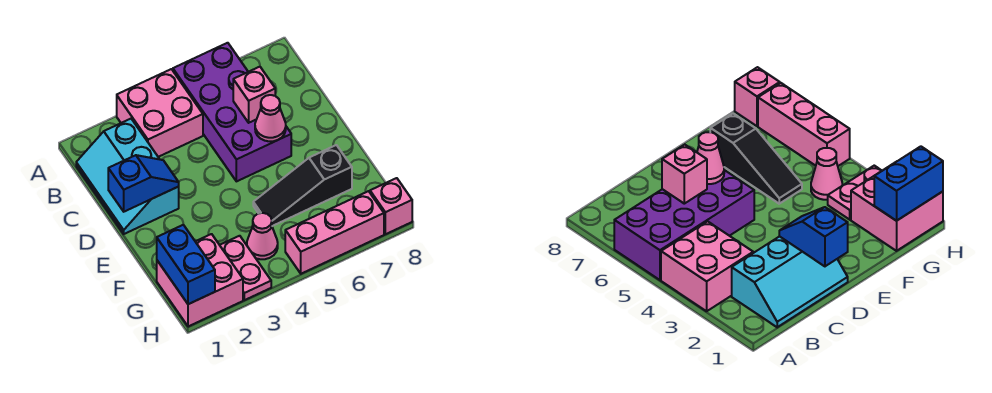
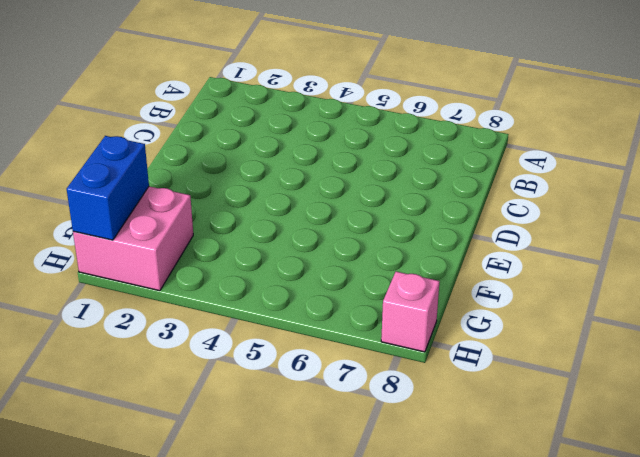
none -> pink brick A3:B4 level 1
none -> purple brick A5:D6 level 1
none -> cyan slope B1:D2 level 1 top 2

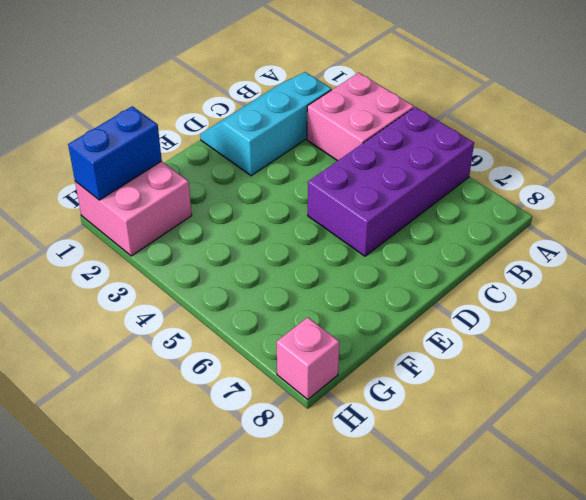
none -> black slope F5:F7 level 1 top 7
none -> pink plate G3:H3 level 1
none -> pink cone G4 level 1

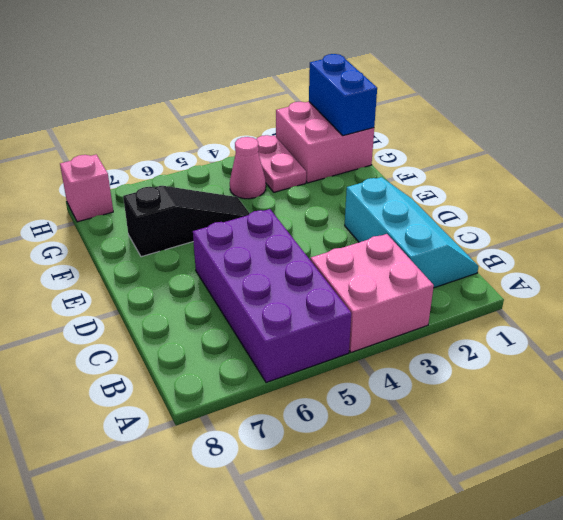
none -> pink brick H5:H7 level 1
none -> pink brick C6 level 2
none -> blue slope D1:D2 level 2 top 1

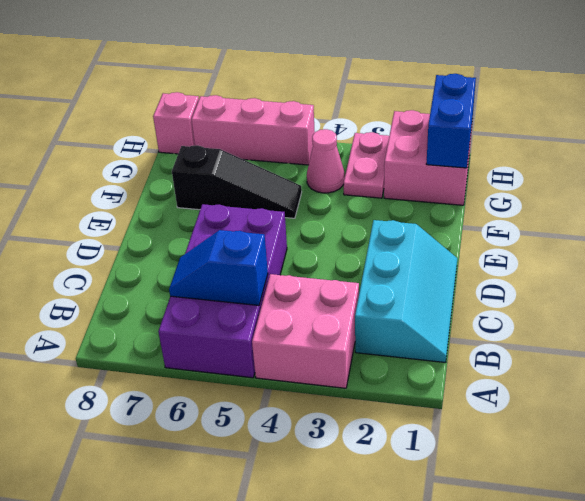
blue slope B5:B6 level 2 top 5 -> blue slope D1:D2 level 2 top 1
none -> pink brick C6 level 2
none -> pink cone D6 level 2

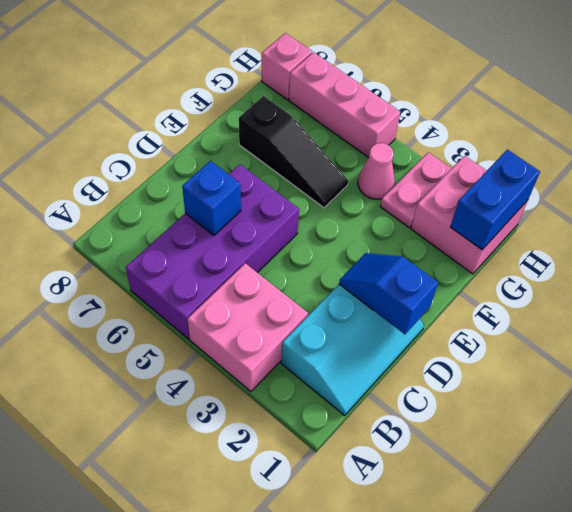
blue brick C6 level 2 -> pink brick C6 level 2
none -> pink cone D6 level 2

